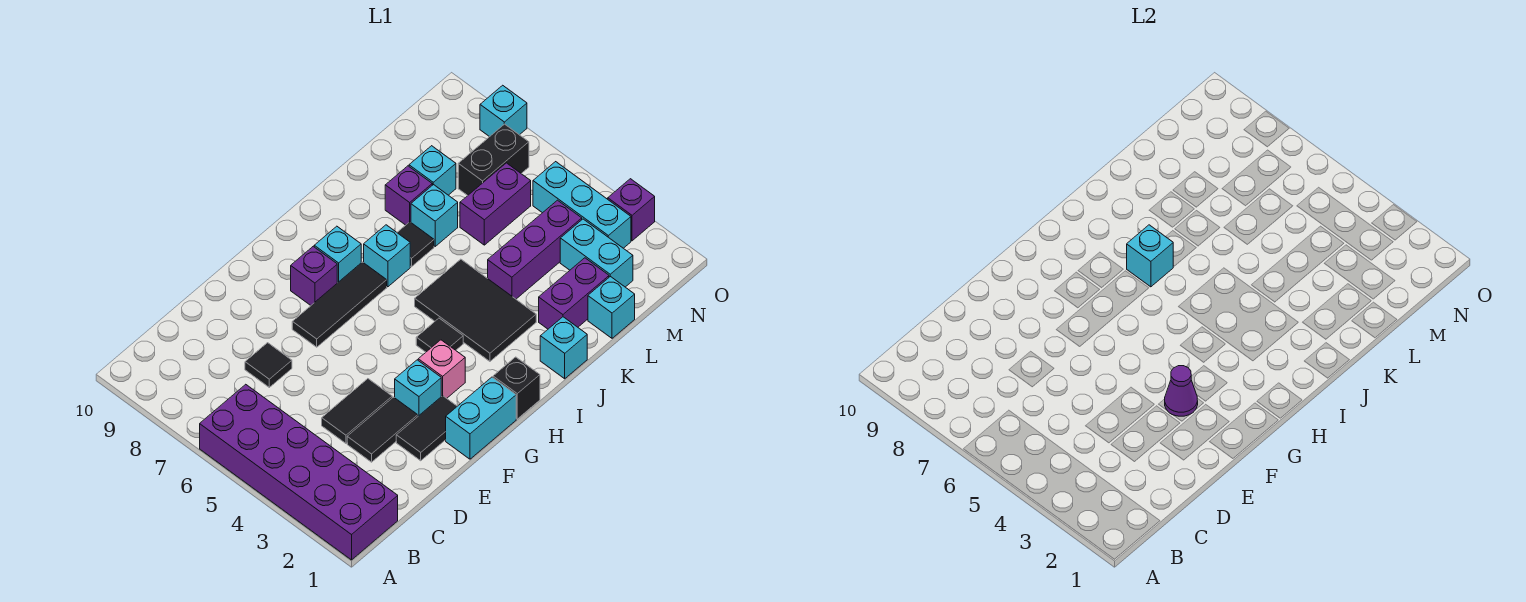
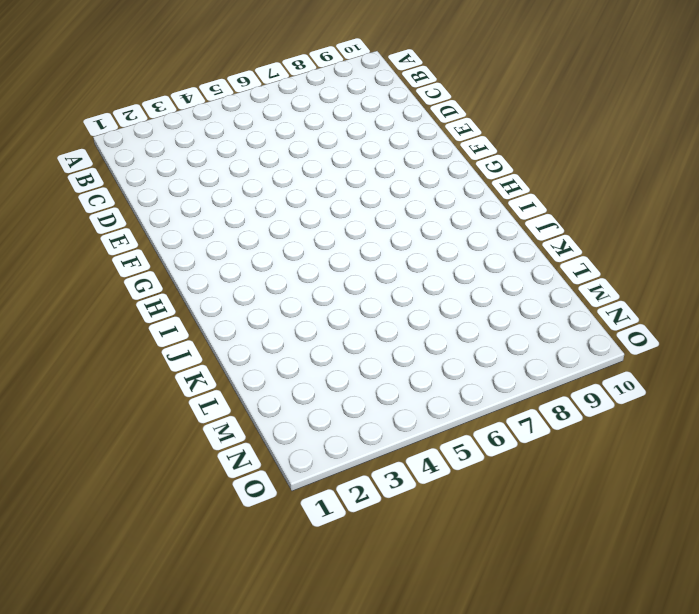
none -> purple brick A1:B6 level 1
none -> black tile D3:E3 level 1
none -> black tile D4:E4 level 1
none -> black tile D7 level 1

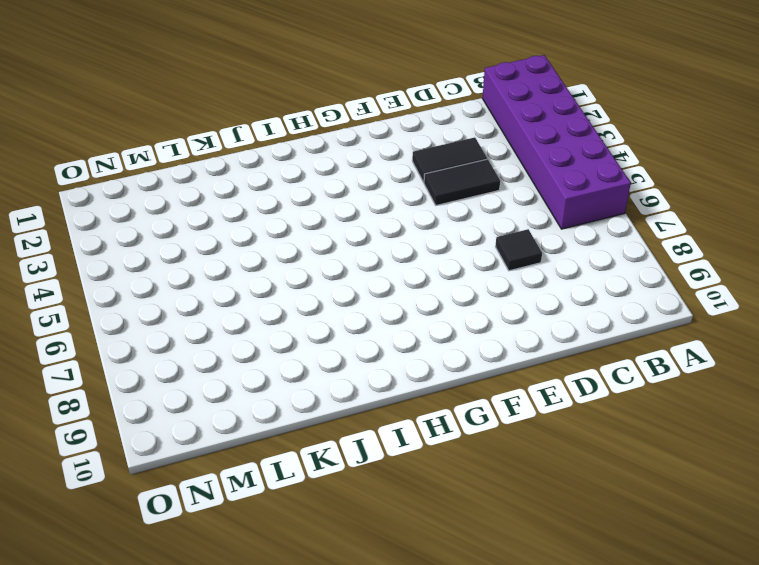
none -> black tile E2:F2 level 1
none -> cyan brick F1:G1 level 1
none -> cyan brick F3 level 1
none -> black tile F7:H7 level 1

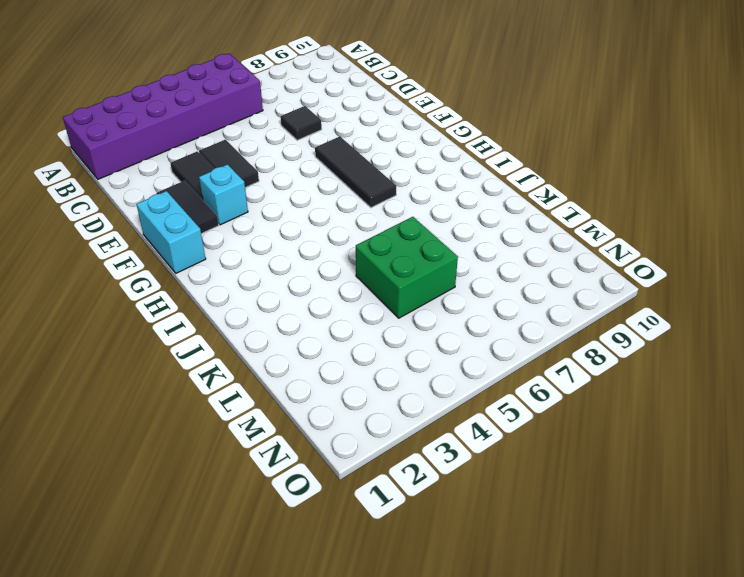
green brick K5:L6 level 1 -> purple brick L6:M6 level 1
none -> pink brick G3 level 1
none -> purple brick G8 level 1
none -> black brick H1 level 1
none -> black tile H4 level 1

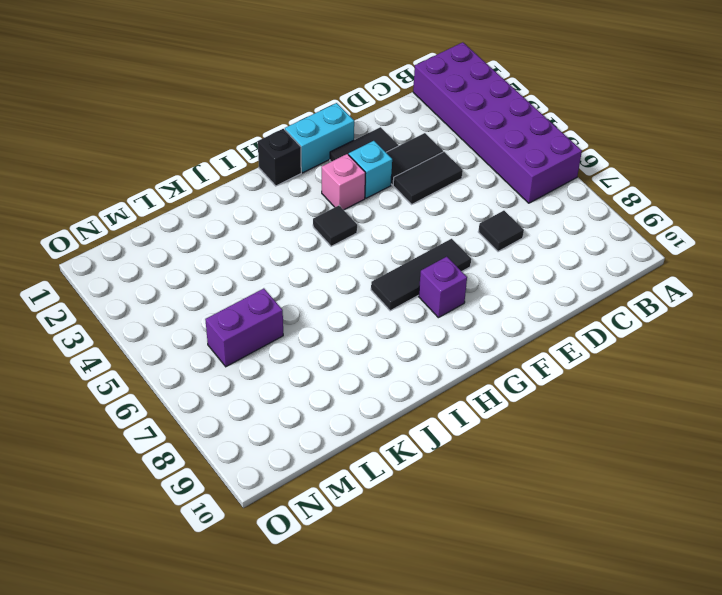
none -> cyan brick H8 level 1
none -> black tile I3:J5 level 1
none -> cyan brick I7 level 1
none -> cyan brick J1 level 1

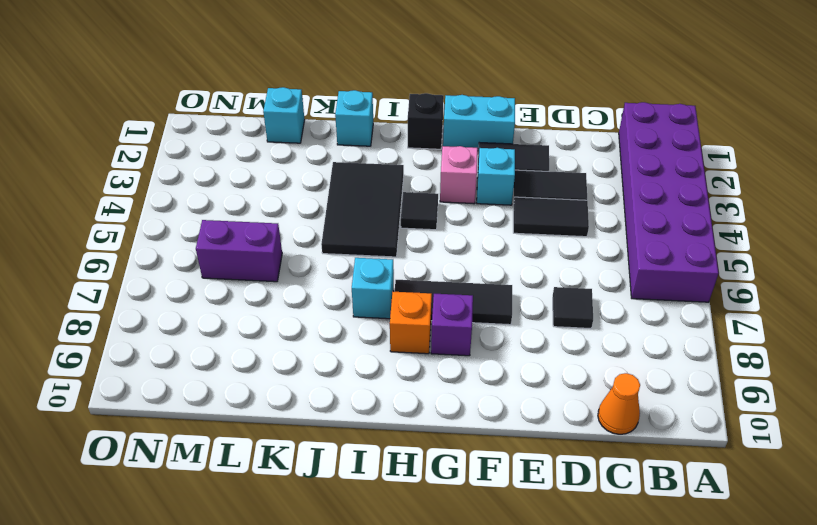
orange cone C10 level 1 -> none
orange brick H8 level 1 -> cyan brick H8 level 1
none -> black tile J7 level 1
none -> purple brick K2:L2 level 1
none -> purple brick K4:M4 level 1
none -> cyan brick K7 level 1

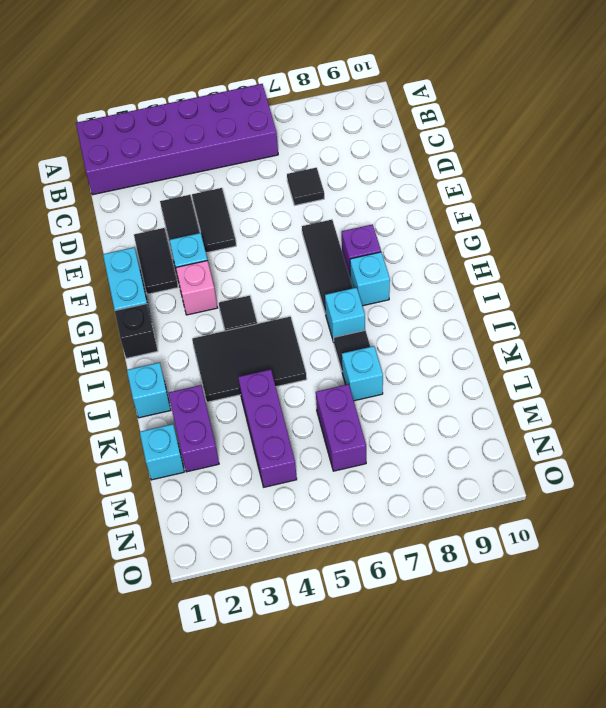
none -> purple brick K8 level 1
none -> cyan brick L8 level 1
none -> cyan brick M2:M3 level 1
none -> black brick M7:N7 level 1

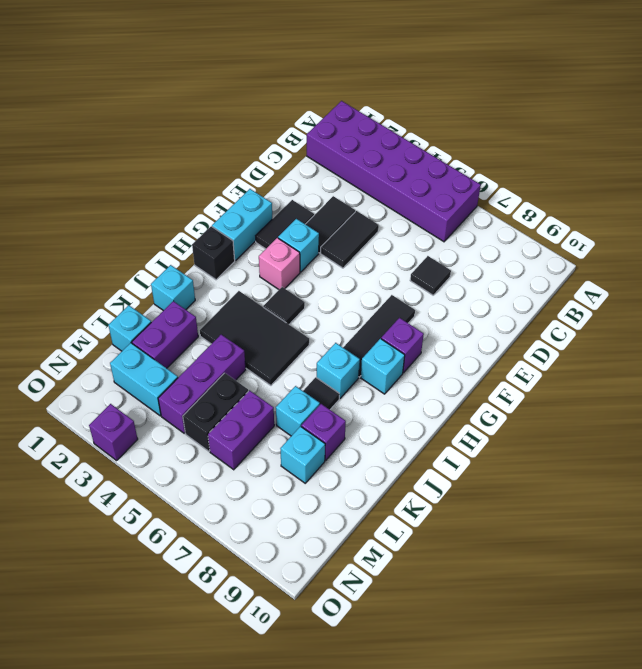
black brick L5:M5 level 1 -> black brick M7:N7 level 1
none -> cyan brick N3:N5 level 1
none -> cyan brick O8 level 1
none -> purple cone F3 level 2
none -> cyan brick I7 level 2

